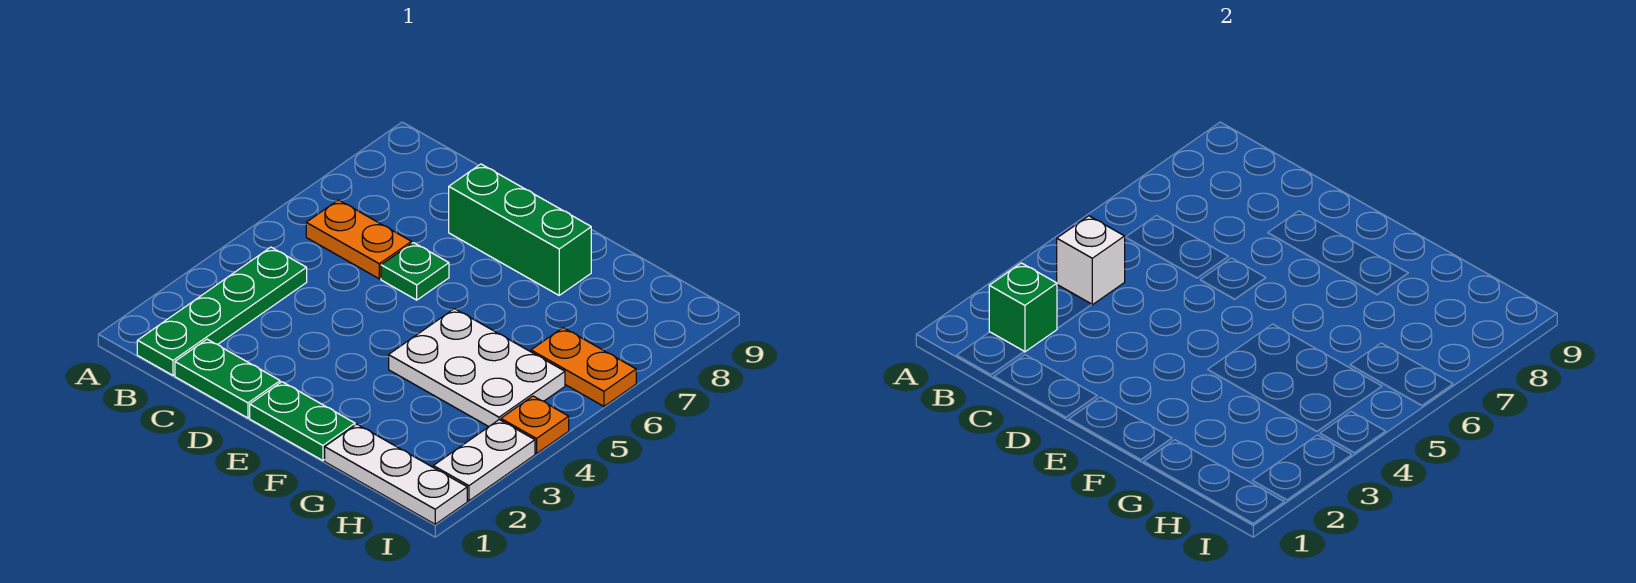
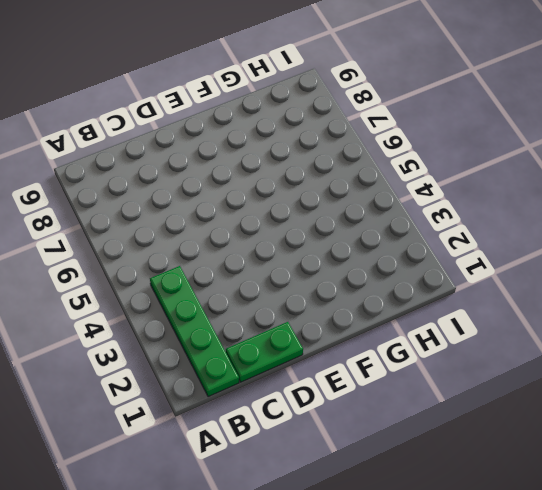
none -> orange plate B6:C6 level 1
none -> green plate D6 level 1
none -> green brick D8:F8 level 1

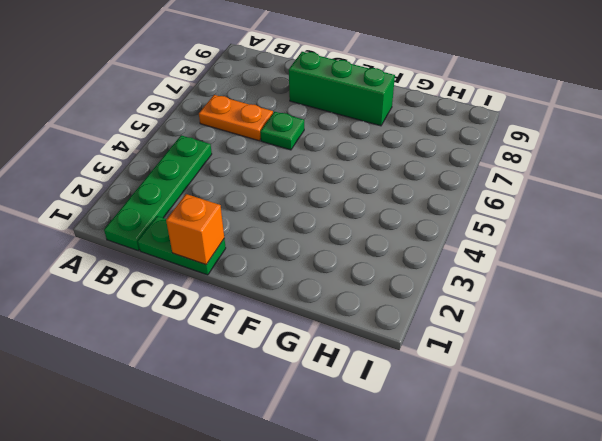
orange brick D1 level 2 -> none
none -> green plate E1:F1 level 1
none -> white plate F4:H5 level 1
none -> white plate G1:I1 level 1

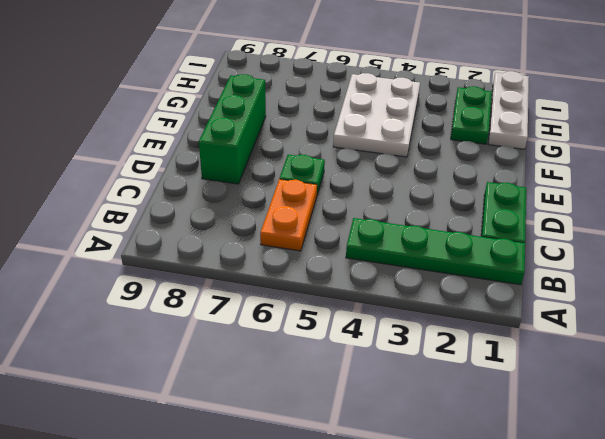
green plate G2:H2 level 1 -> green plate E1:F1 level 1
none -> orange plate H6:I6 level 1
none -> white plate I2:I3 level 1
none -> orange plate I4 level 1

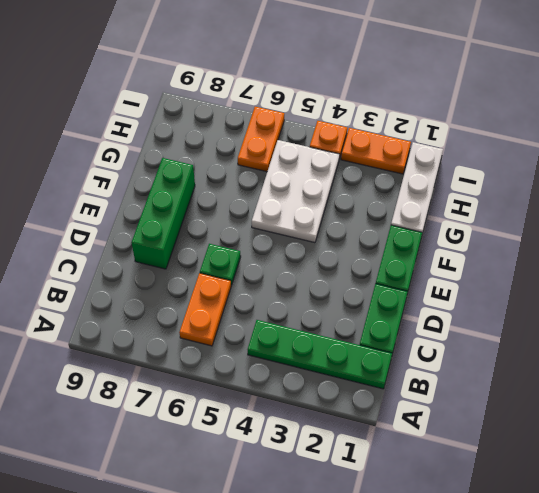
orange plate I2:I3 level 1 -> white plate I2:I3 level 1
none -> green brick B2 level 2
none -> white brick B4 level 2

